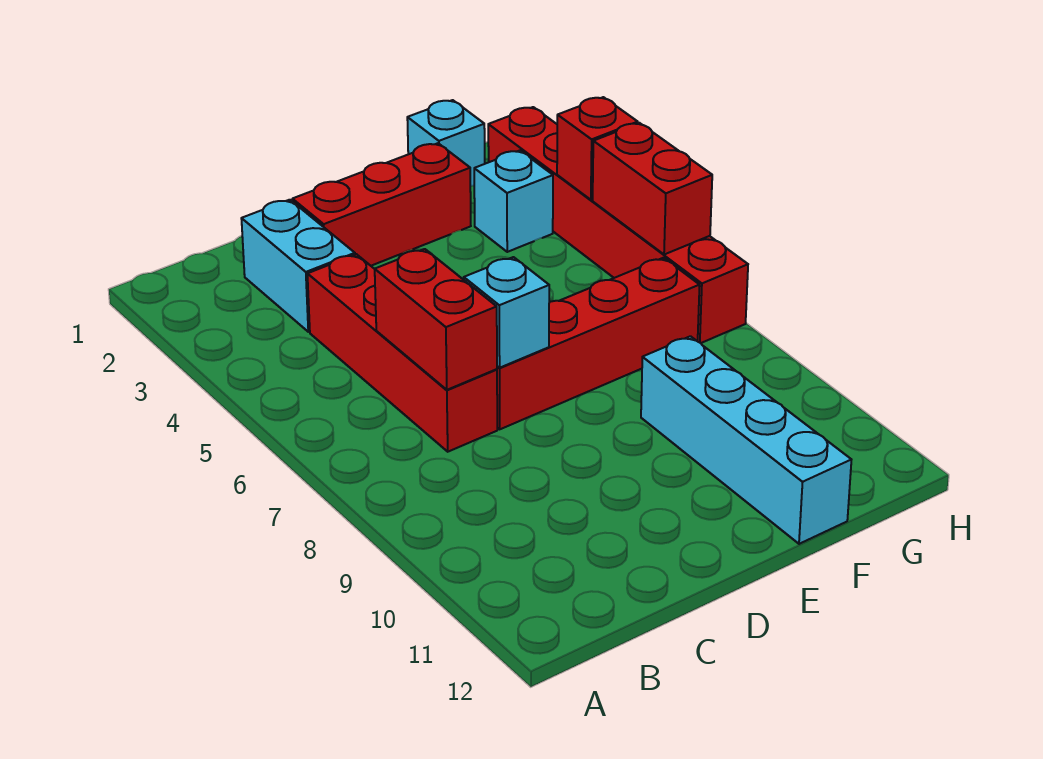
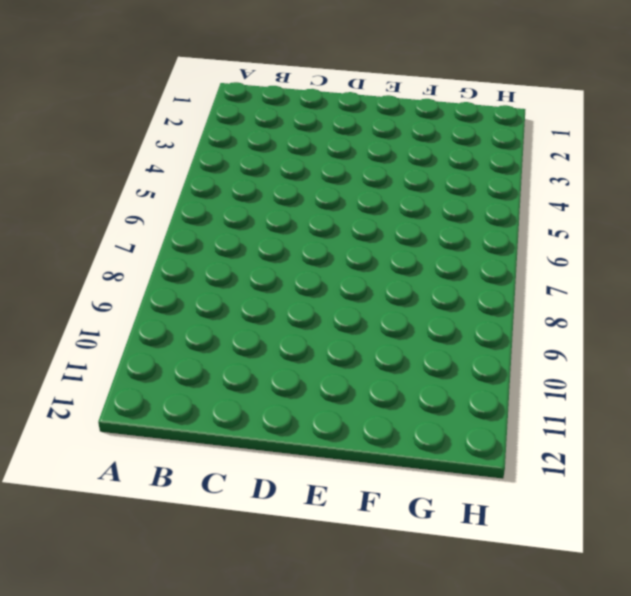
none -> cyan brick C2:C3 level 1
none -> red brick C4:C7 level 1
none -> red brick D2:F2 level 1

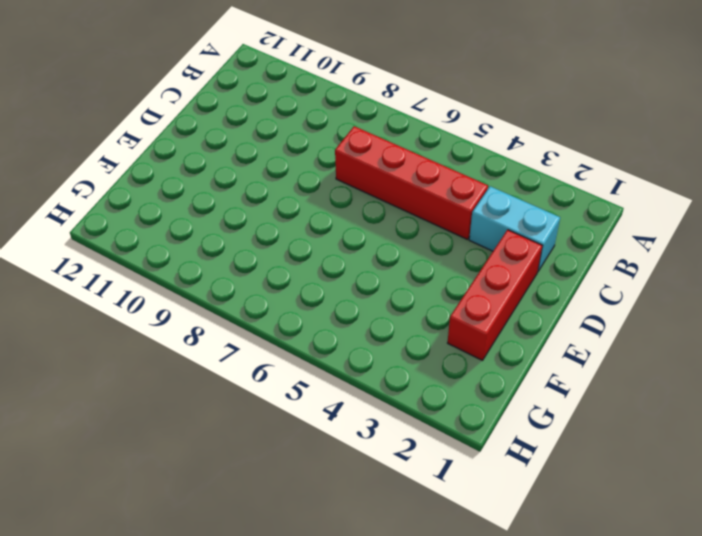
none -> red brick D7:G7 level 1
none -> cyan brick F9:F12 level 1
none -> cyan brick G1 level 1

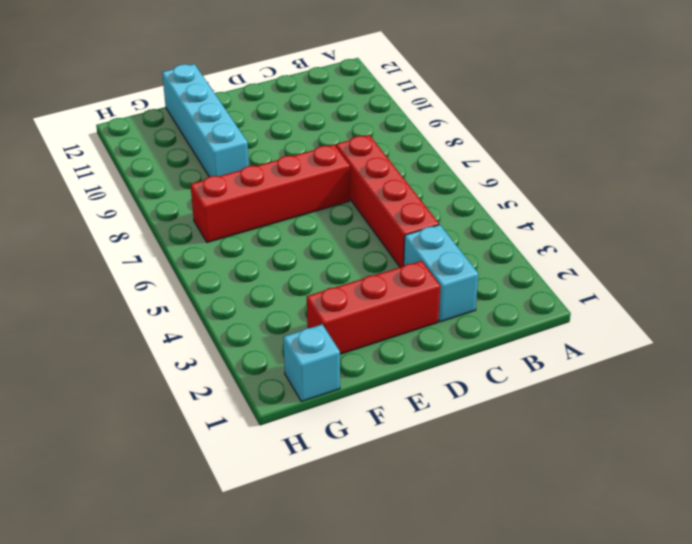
none -> cyan brick G3 level 1
none -> red brick H2:H7 level 1
none -> red brick C6:C7 level 2

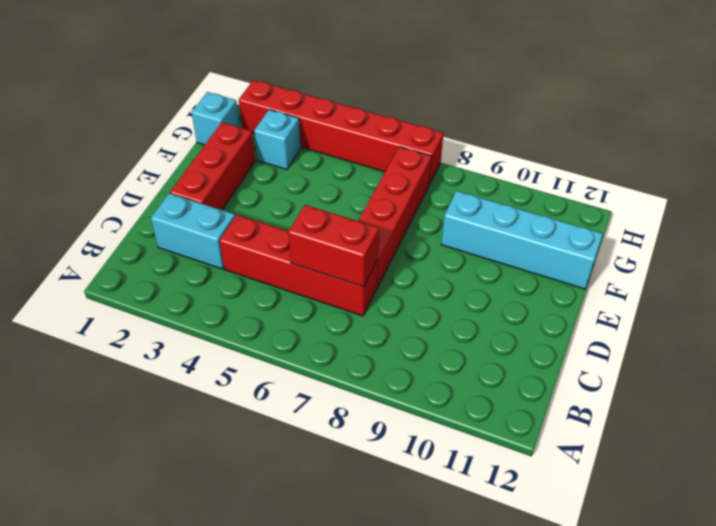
none -> cyan brick D7 level 2
none -> red brick H4 level 2
none -> red brick H5:H6 level 2

